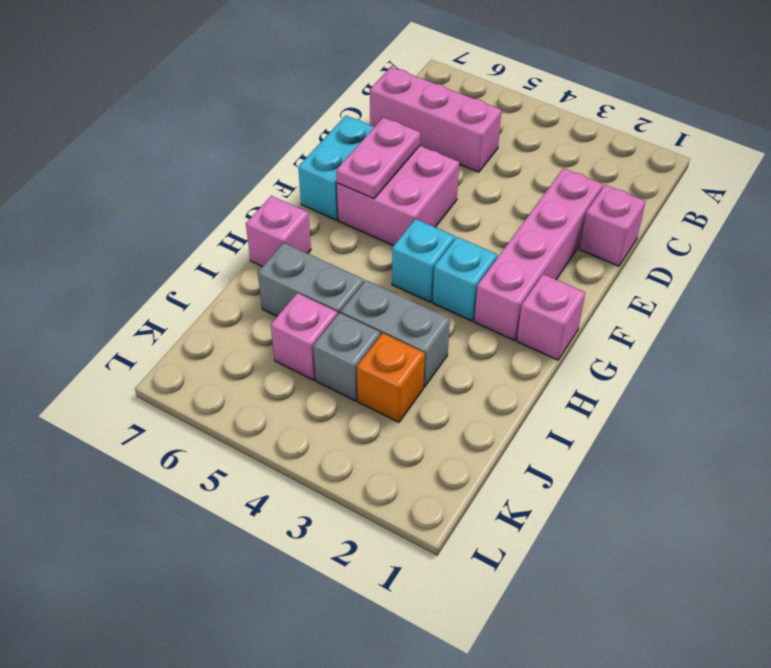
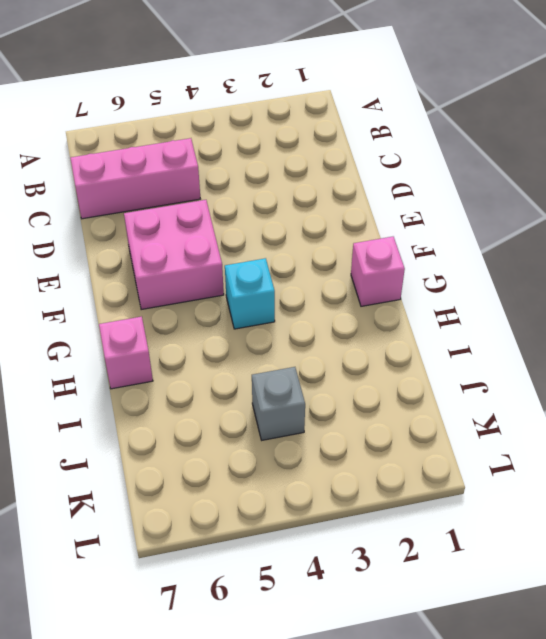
none -> pink brick D1 level 1
none -> pink brick D2:G2 level 1
none -> cyan brick E7:F7 level 1

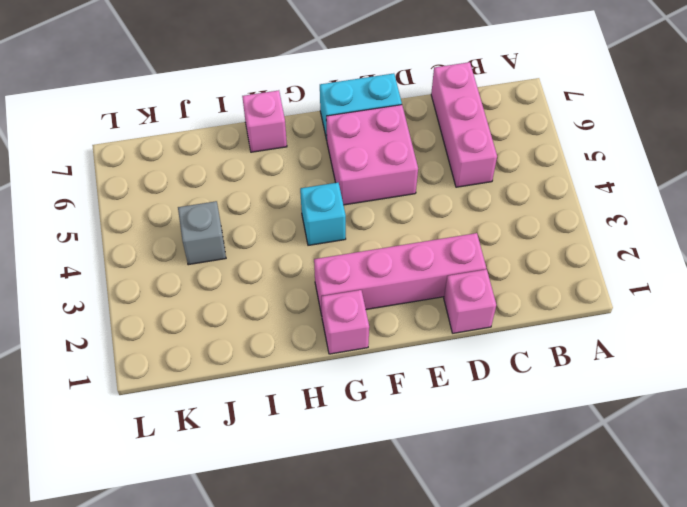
none -> cyan brick G3 level 1
none -> grey brick I3:I4 level 1
none -> grey brick I5:I6 level 1

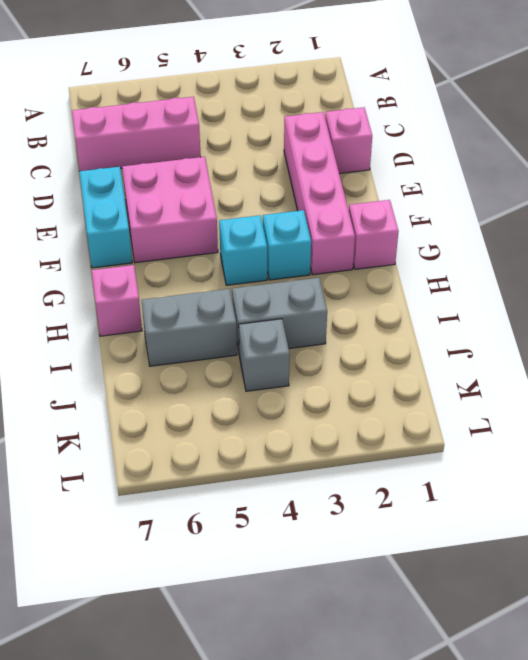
none -> orange brick J3 level 1
none -> pink brick J5 level 1
none -> pink plate E6:F6 level 2

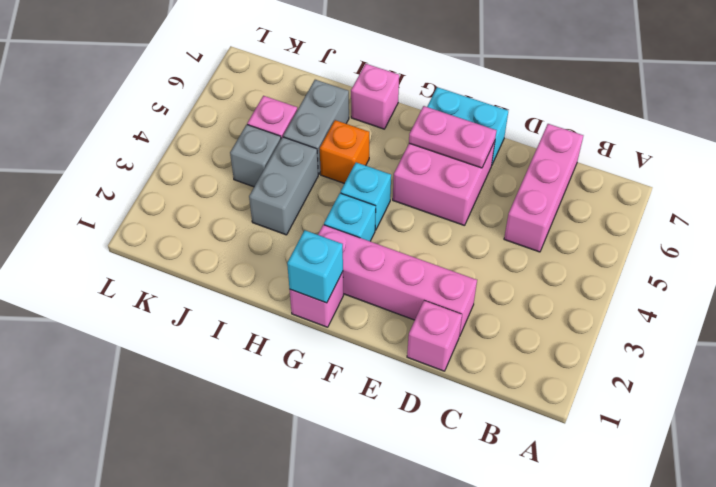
cyan brick G1 level 2 -> none
orange brick H5 level 1 -> orange brick J3 level 1

